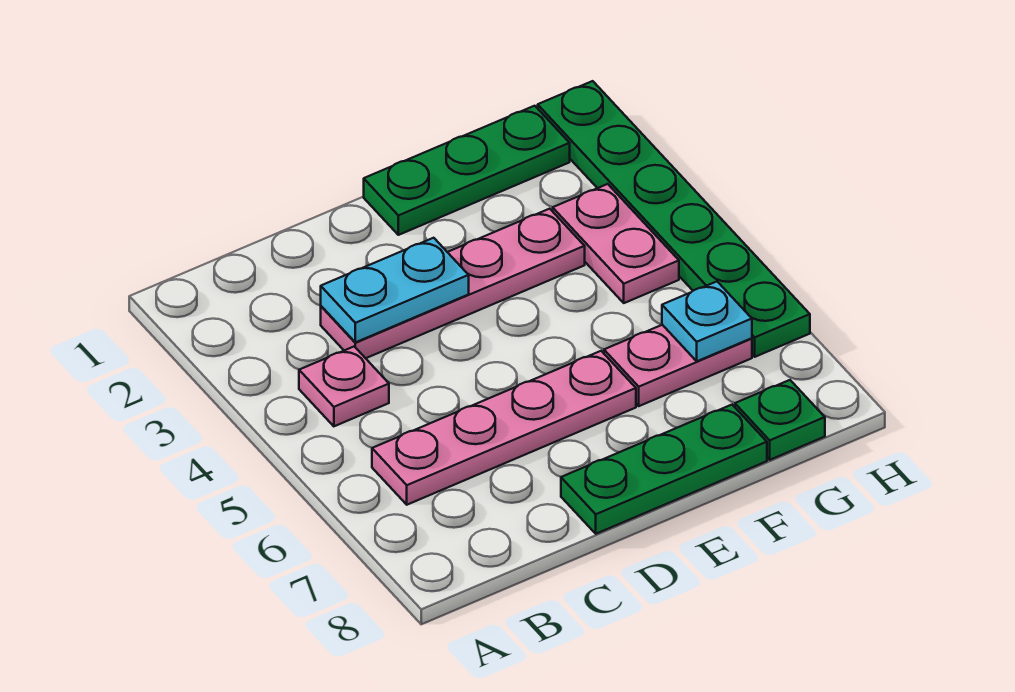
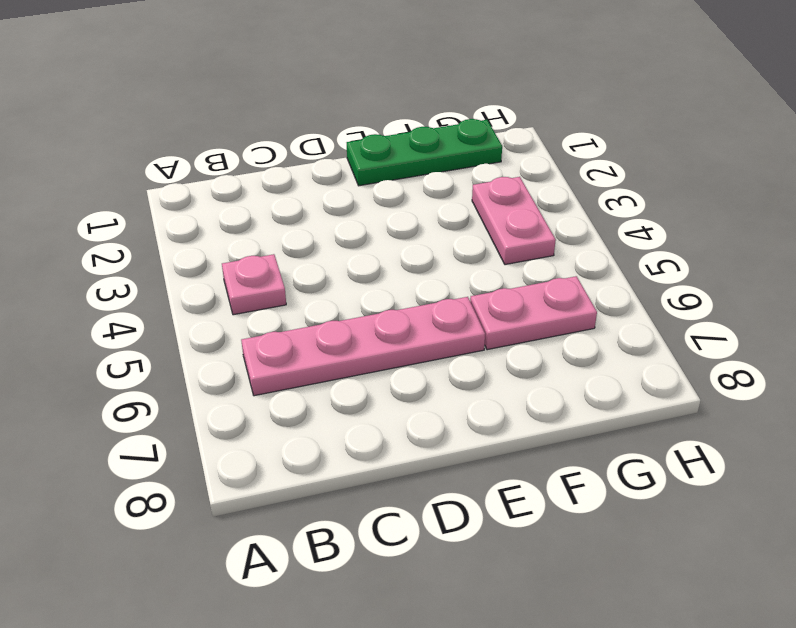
none -> pink plate C3:F3 level 1
none -> green plate D8:F8 level 1

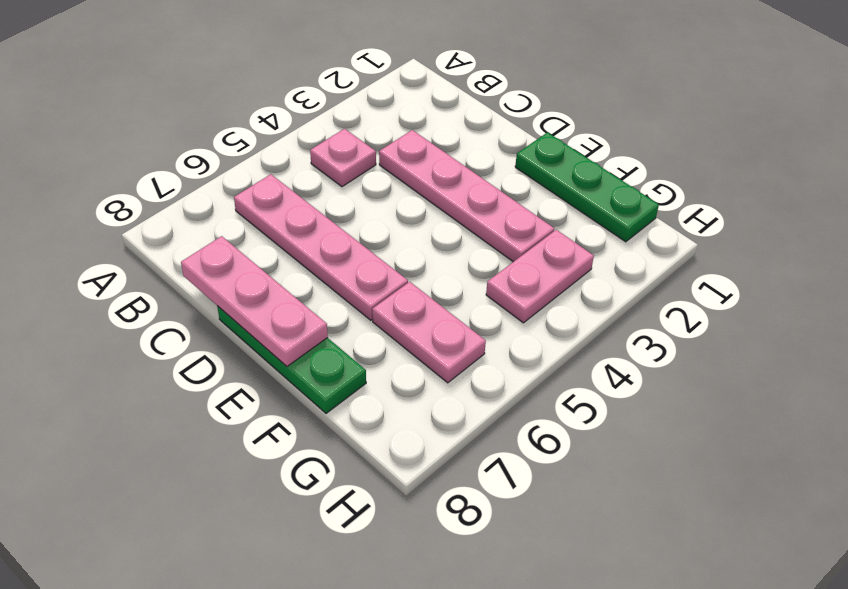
pink plate C8:E8 level 2 -> none
none -> green plate G8 level 1
none -> green plate H1:H6 level 1

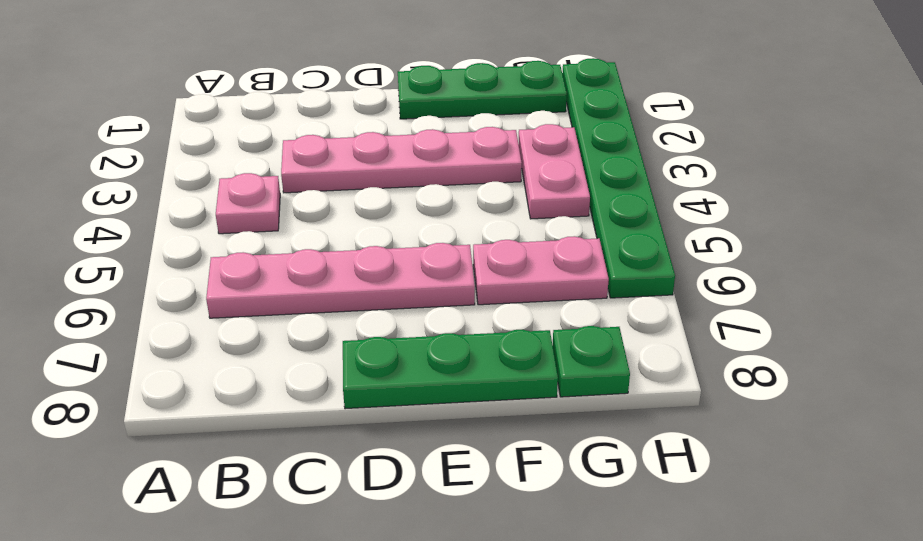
none -> cyan plate C3:D3 level 2
none -> cyan plate G6 level 2

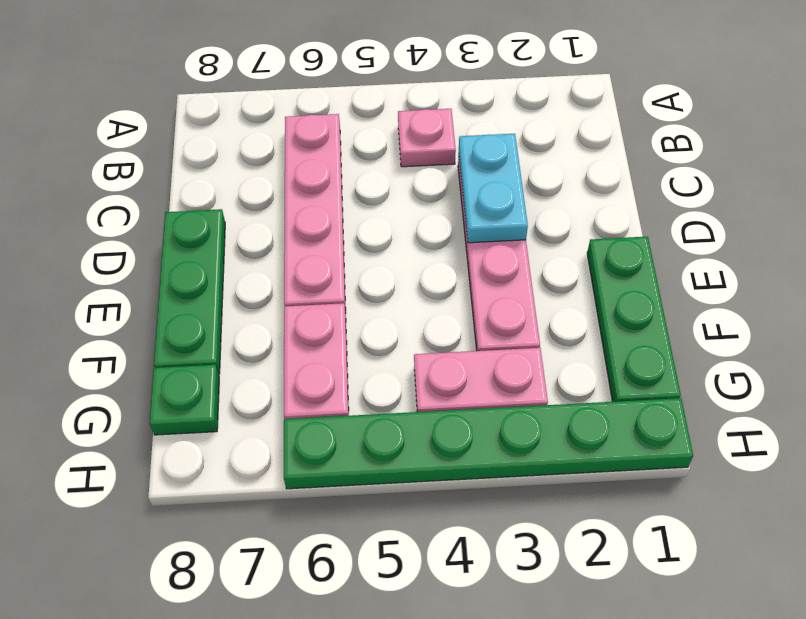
none -> cyan plate G6 level 2

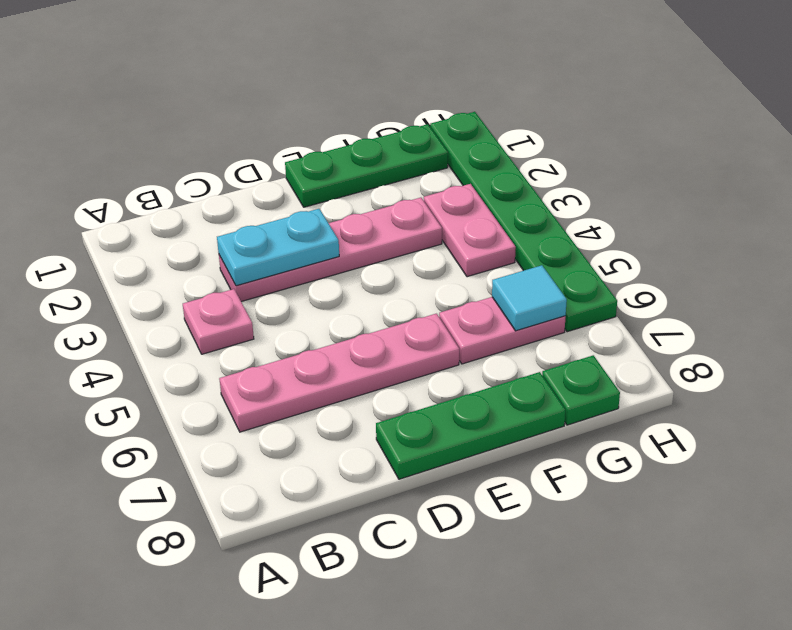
cyan tile G6 level 2 -> cyan plate G6 level 2

